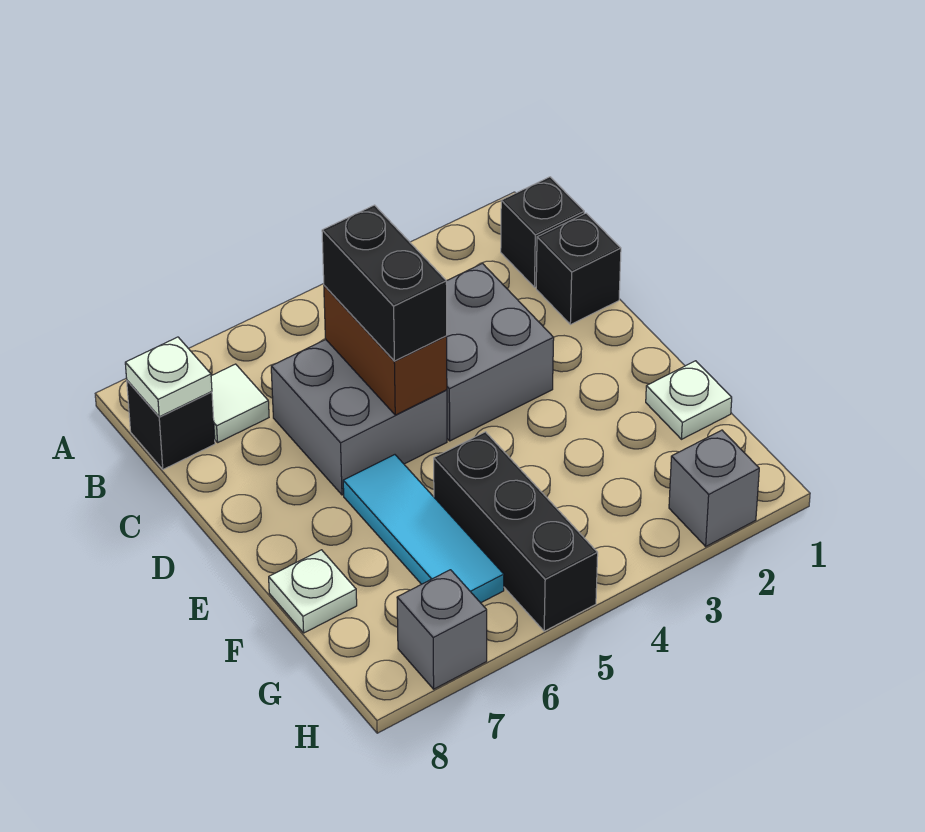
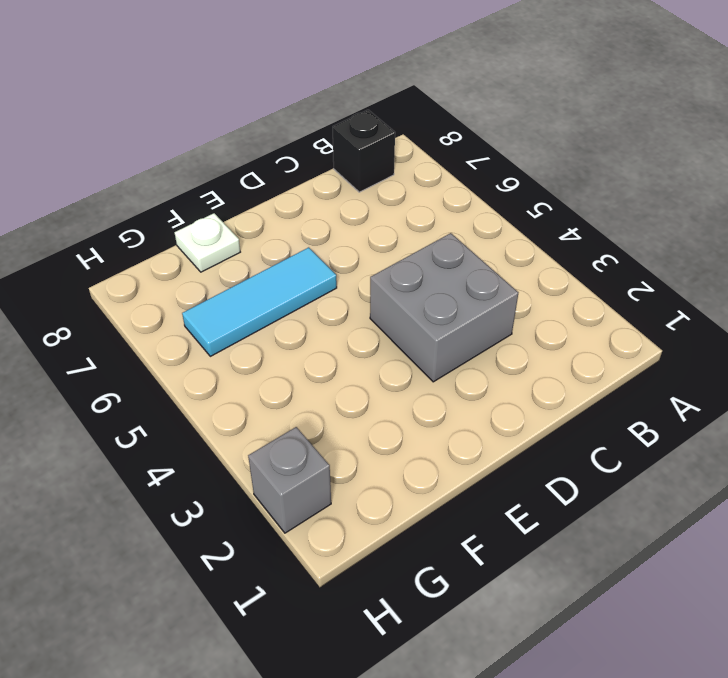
none -> black brick B1 level 1
none -> white tile B7 level 1
none -> black brick C1 level 1

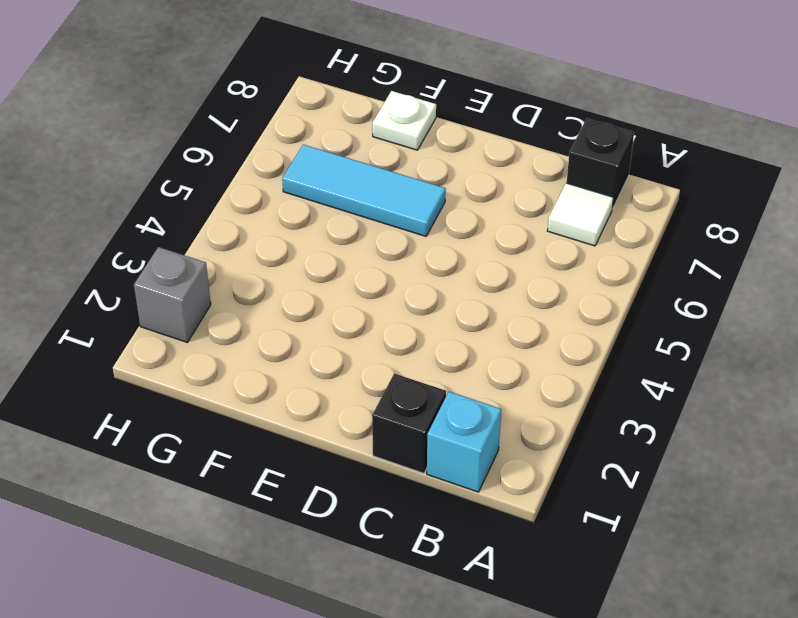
cyan brick B1 level 1 -> black brick B1 level 1
none -> grey brick C3:D4 level 1
none -> grey brick C5:D6 level 1
none -> white plate F1 level 1

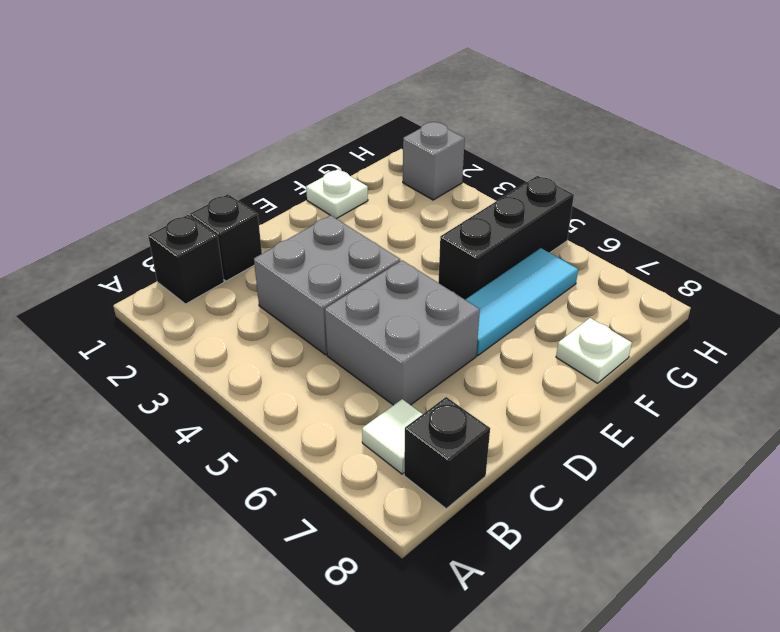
none -> grey brick H7 level 1
none -> white plate B8 level 2
none -> brown brick C5:D5 level 2

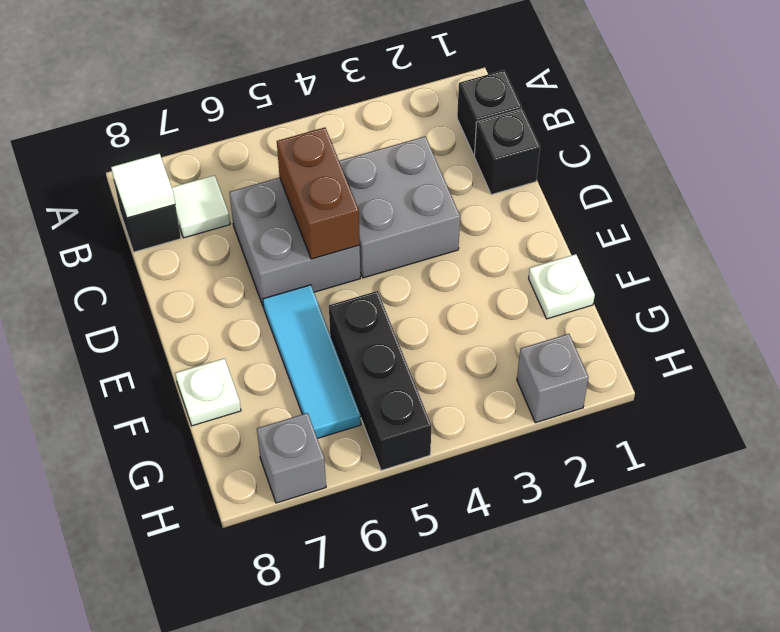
white tile B8 level 2 -> white plate B8 level 2
none -> black brick C5:D5 level 3

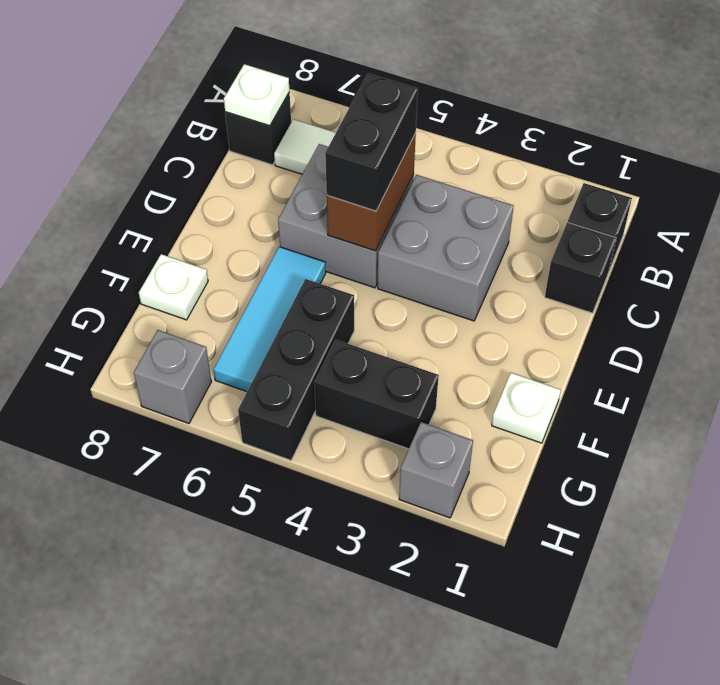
black brick G3:G4 level 1 -> none

